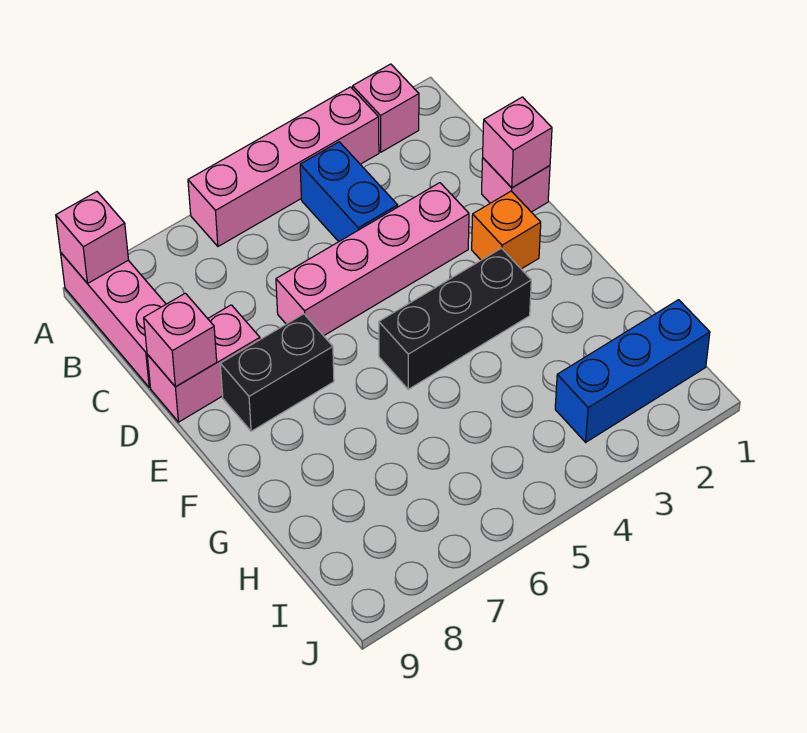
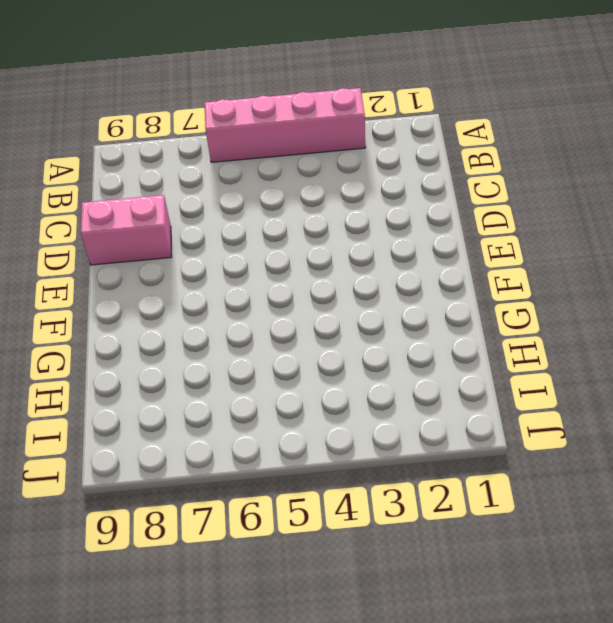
none -> pink brick A2 level 1
none -> pink brick A9:C9 level 1
none -> blue brick B4:C4 level 1

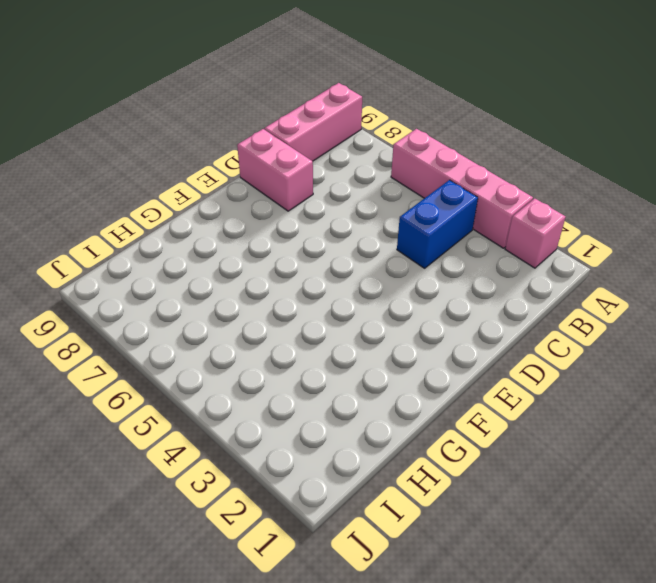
none -> pink brick D1 level 1
none -> pink brick D3:D6 level 1
none -> orange brick E2 level 1

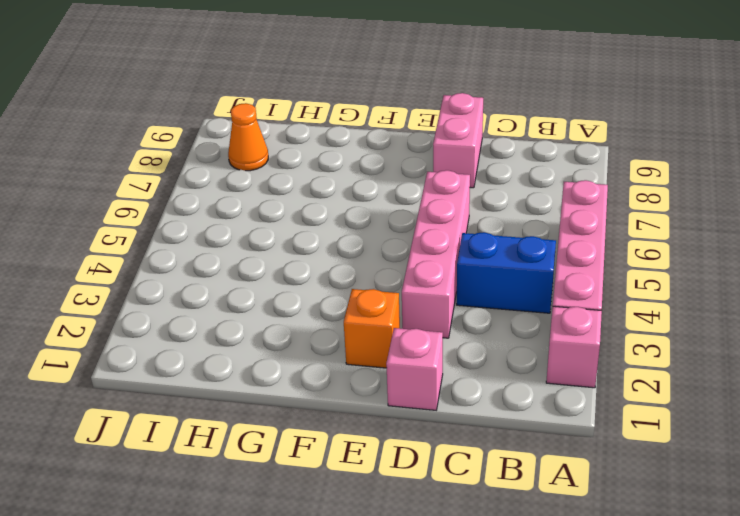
orange cone I8 level 1 -> none
none -> pink brick A9:C9 level 1
none -> black brick E7:E8 level 1
none -> black brick F3:F5 level 1

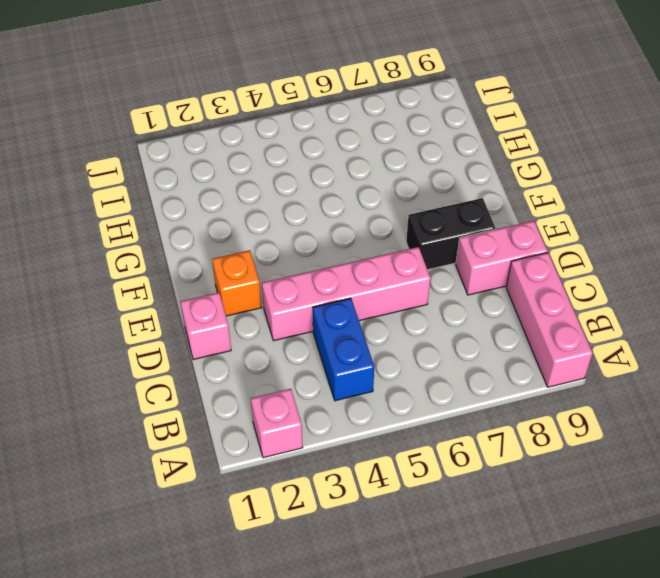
none -> pink brick A3:A6 level 1
none -> black brick F3:F5 level 1
none -> blue brick I1:I3 level 1

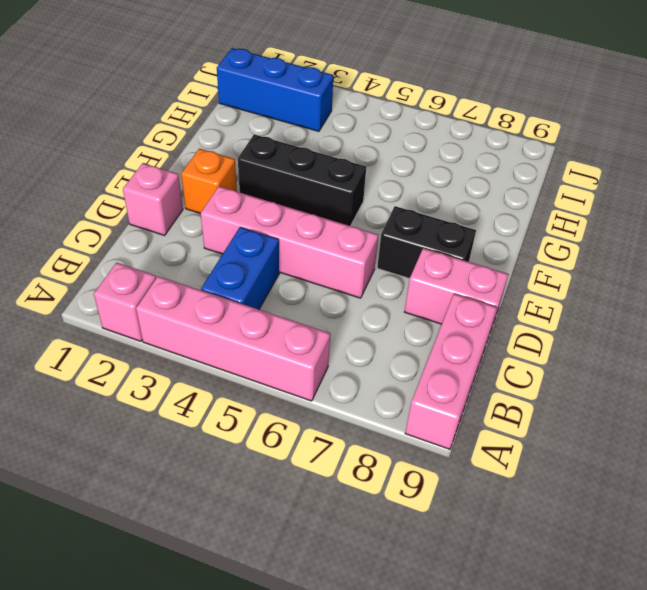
none -> pink brick A9 level 2
none -> pink brick D1 level 2
none -> pink brick D9 level 2

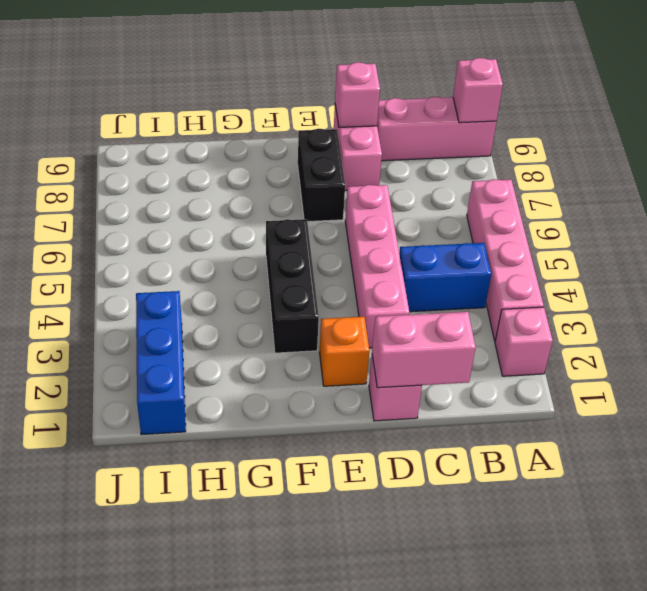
pink brick C1:D1 level 2 -> pink brick D1 level 2

